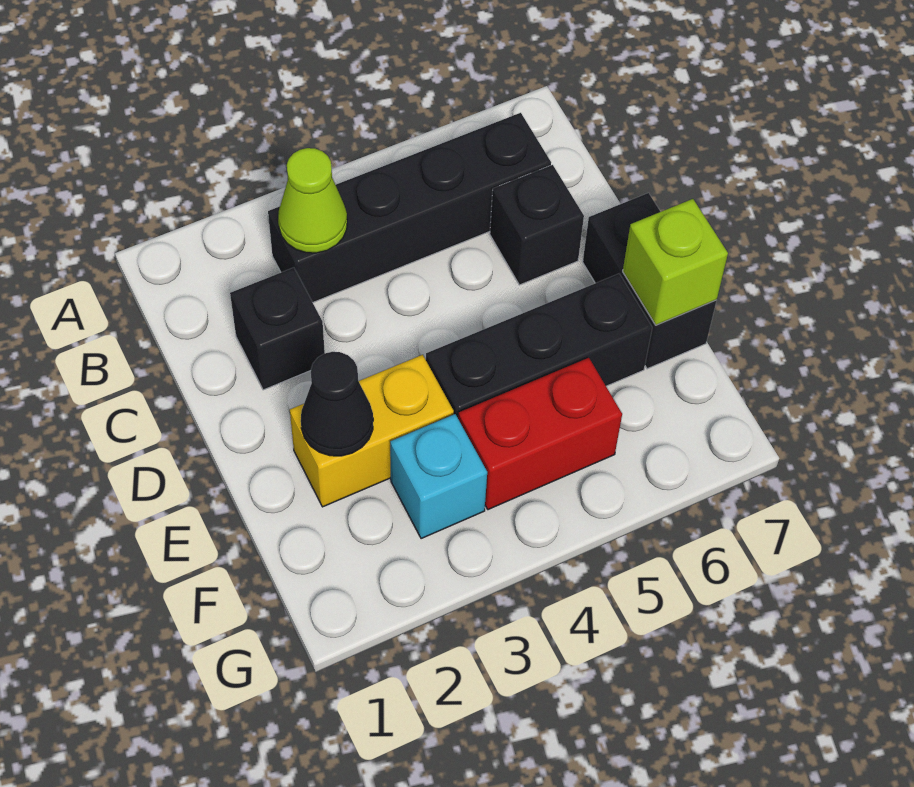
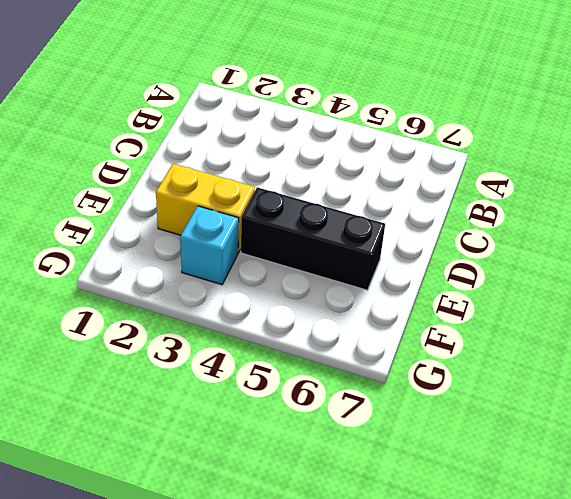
none -> black brick B3:B6 level 1
none -> black brick C2 level 1

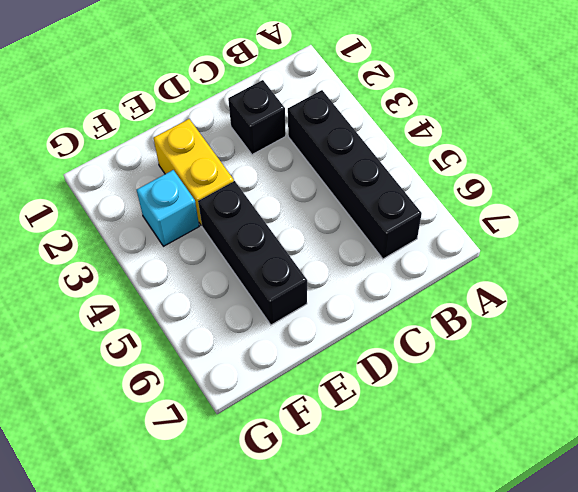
none -> black brick C6 level 1
none -> black brick D7:E7 level 1

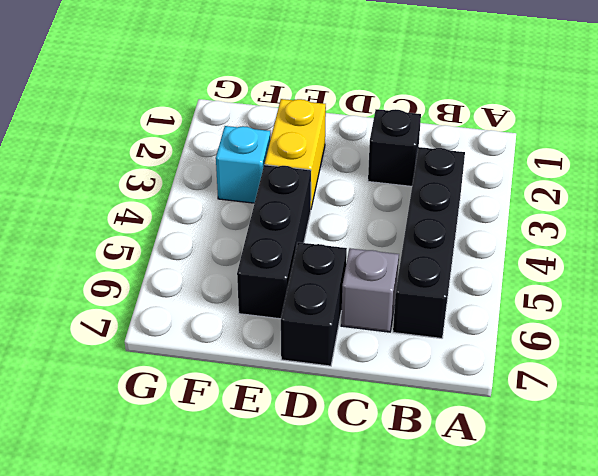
grey brick C6 level 1 -> black brick C6 level 1
black brick D6:D7 level 1 -> black brick D7:E7 level 1
none -> red brick F4:F5 level 1
none -> lime cone B3 level 2

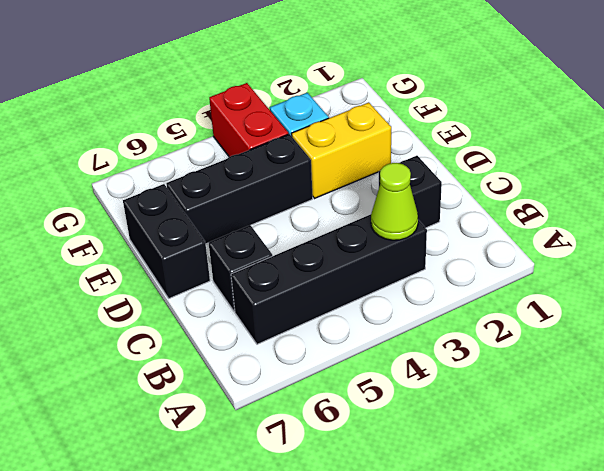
red brick F4:G4 level 1 -> red brick F4:F5 level 1
none -> black cone E2 level 2
none -> lime brick E7 level 2

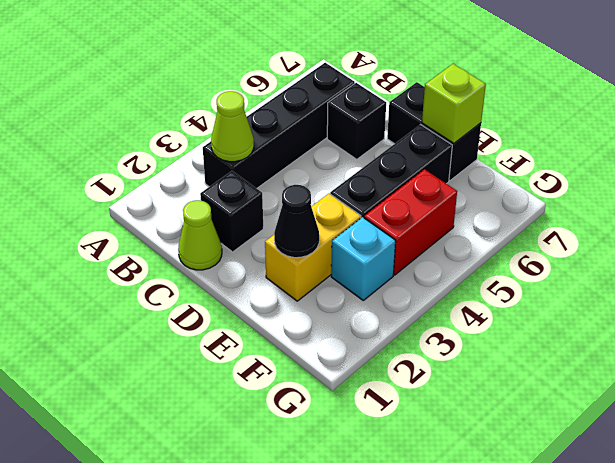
lime cone C1 level 1 -> none

